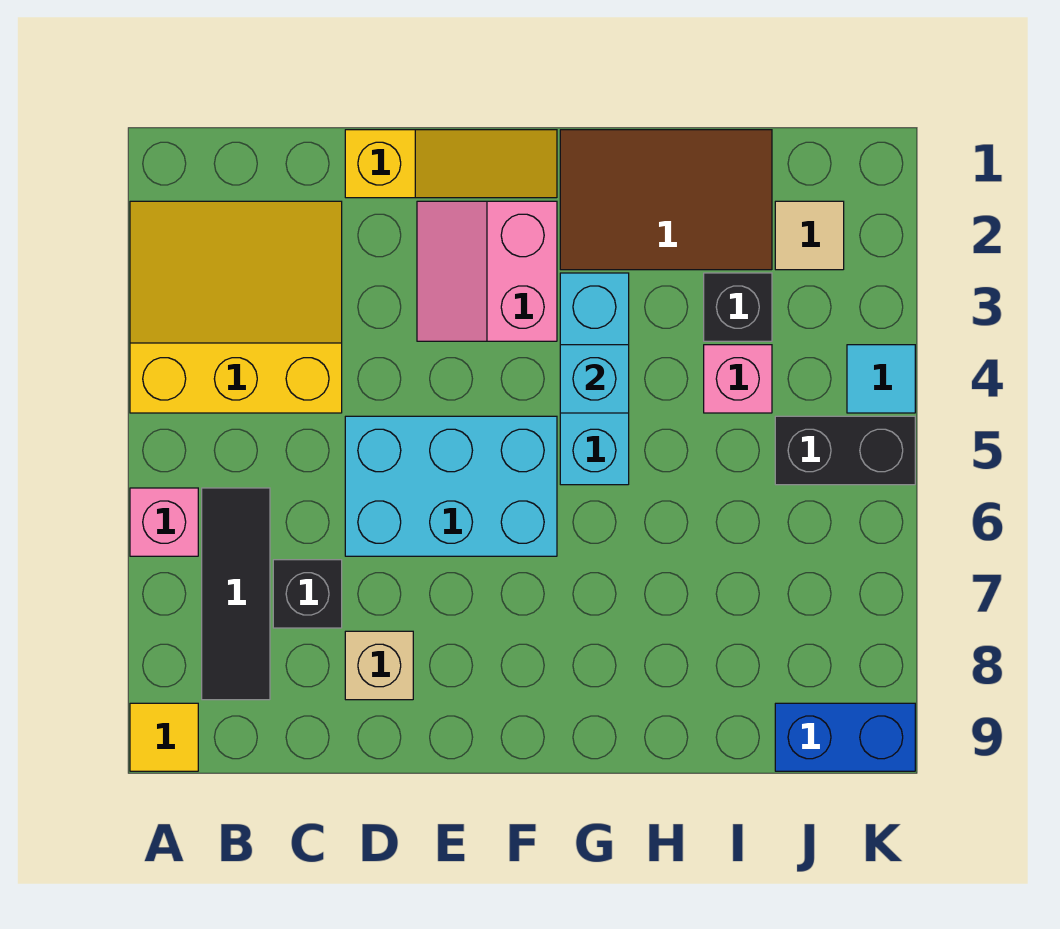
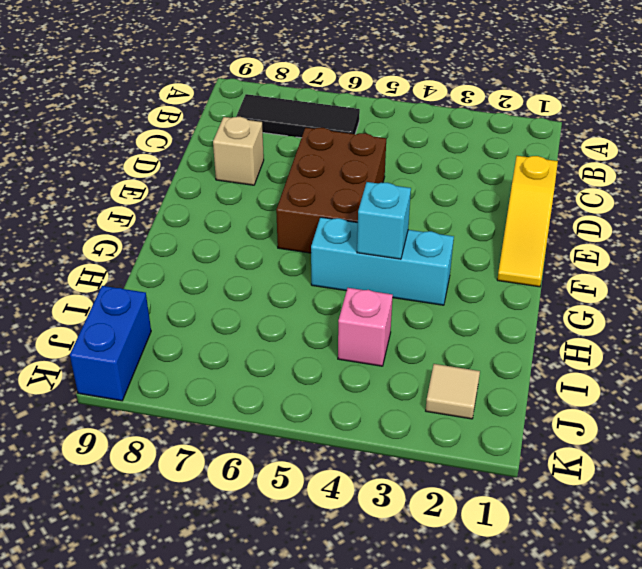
brown brick D5:F6 level 1 -> cyan brick D5:F6 level 1
none -> yellow slope A2:C4 level 1 top 4
none -> pink brick A6 level 1
none -> yellow tile A9 level 1

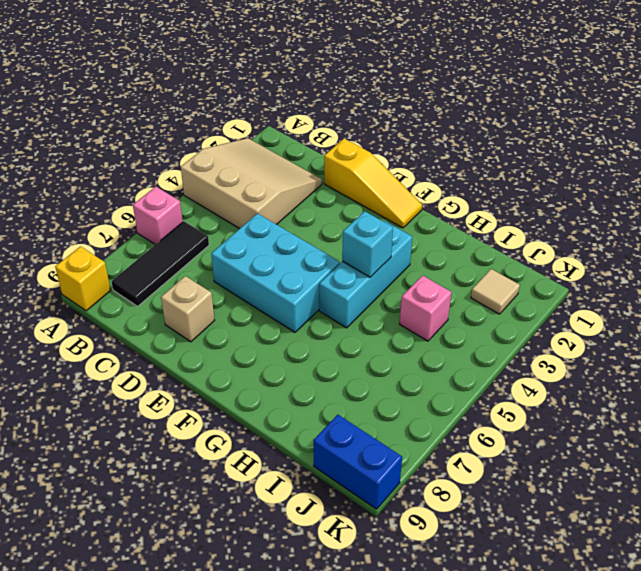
tan slope A2:C4 level 1 top 4 -> yellow slope A2:C4 level 1 top 4
yellow brick A9 level 1 -> yellow tile A9 level 1
none -> black brick C7 level 1
none -> pink slope E2:F3 level 1 top F
none -> brown tile G1:I2 level 1

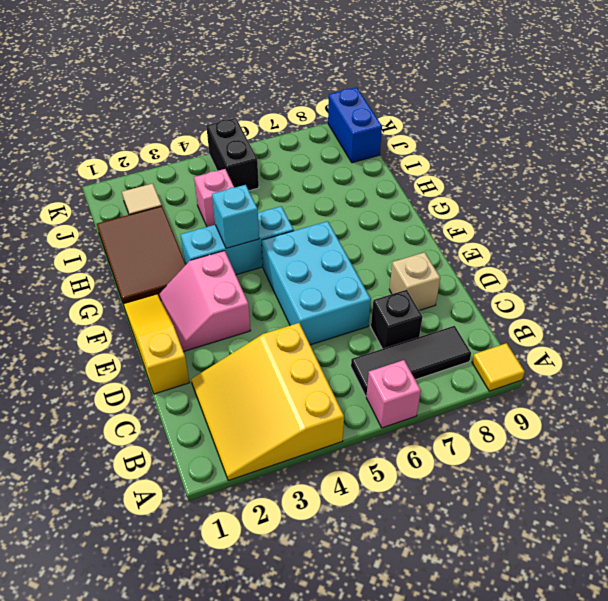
pink slope E2:F3 level 1 top 3 -> pink slope E2:F3 level 1 top F
none -> black brick I3 level 1
none -> cyan tile K4 level 1

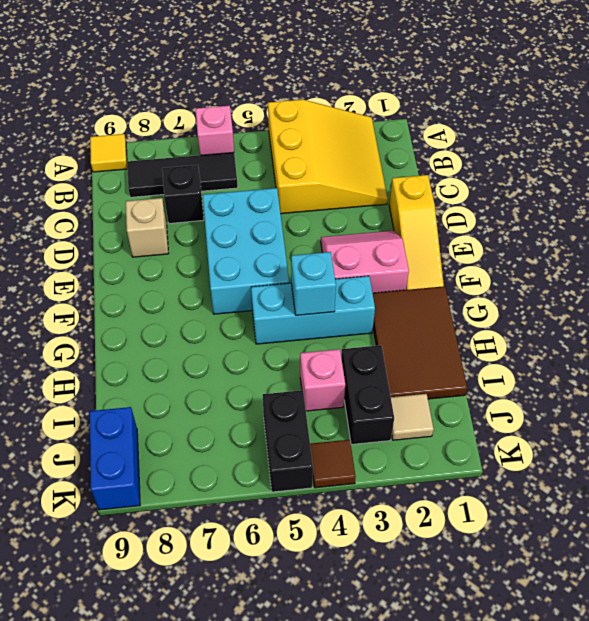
black brick I3:J3 level 1 -> black brick I3 level 1
brown tile K4 level 1 -> cyan tile K4 level 1

